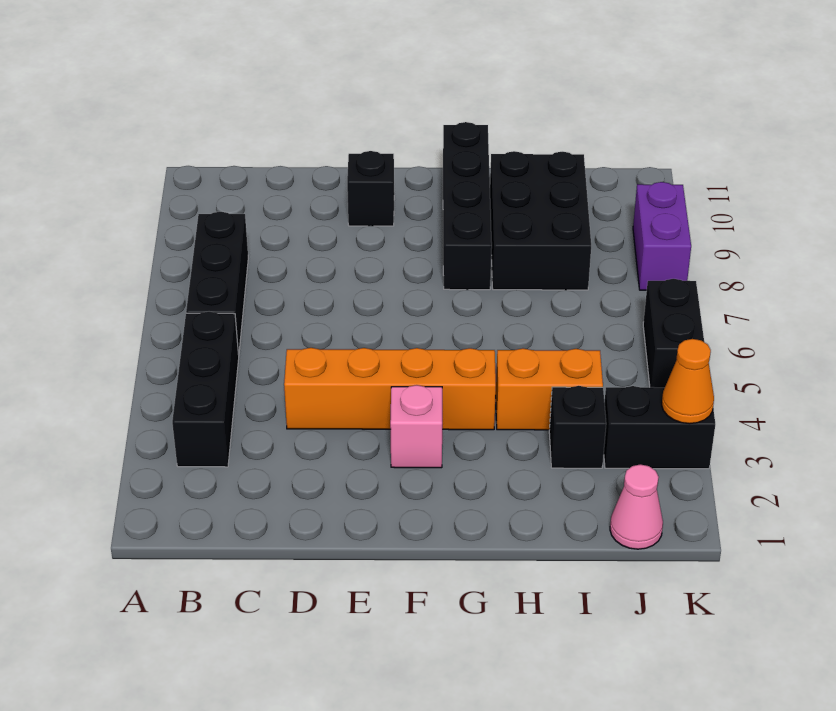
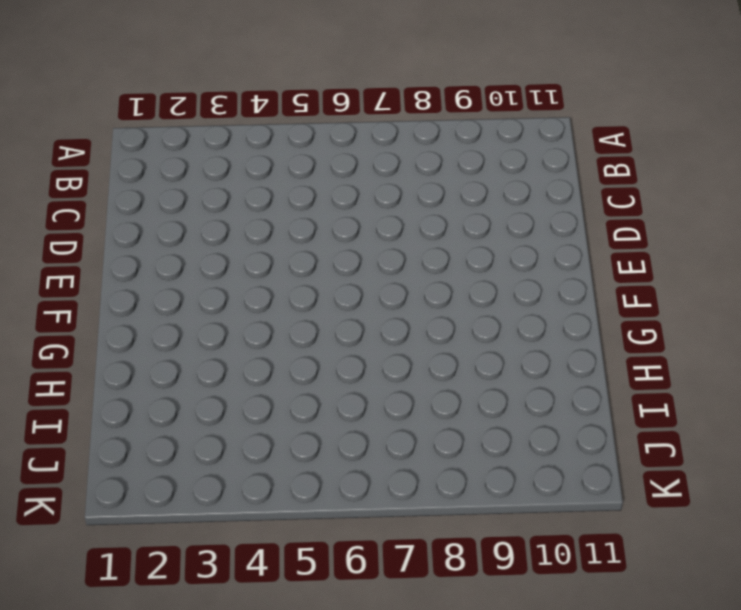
none -> black brick B3:B5 level 1
none -> black brick B6:B8 level 1
none -> orange brick D4:G4 level 1

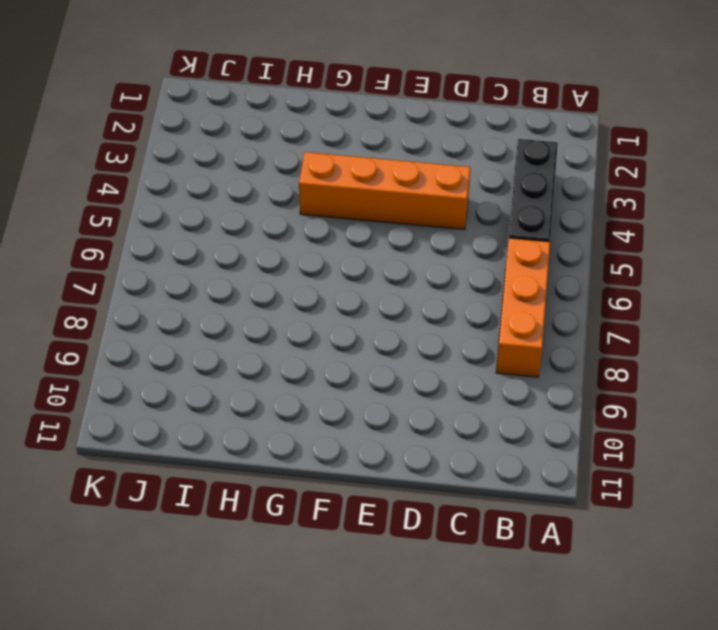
orange brick B6:B8 level 1 -> black brick B6:B8 level 1
none -> black brick E10 level 1
none -> pink brick F3 level 1
none -> black brick G8:G11 level 1

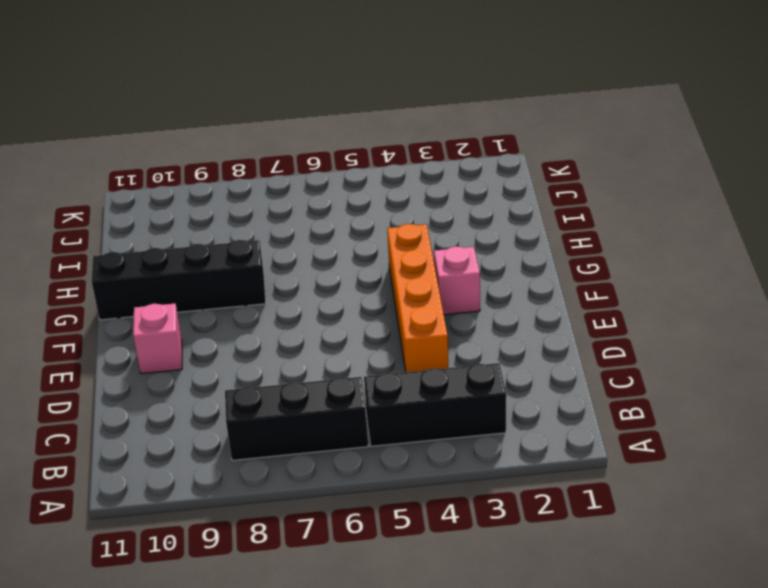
pink brick E10 level 1 -> black brick E10 level 1
none -> orange brick H4:I4 level 1
none -> black brick H8:I10 level 1
none -> black brick I3 level 1

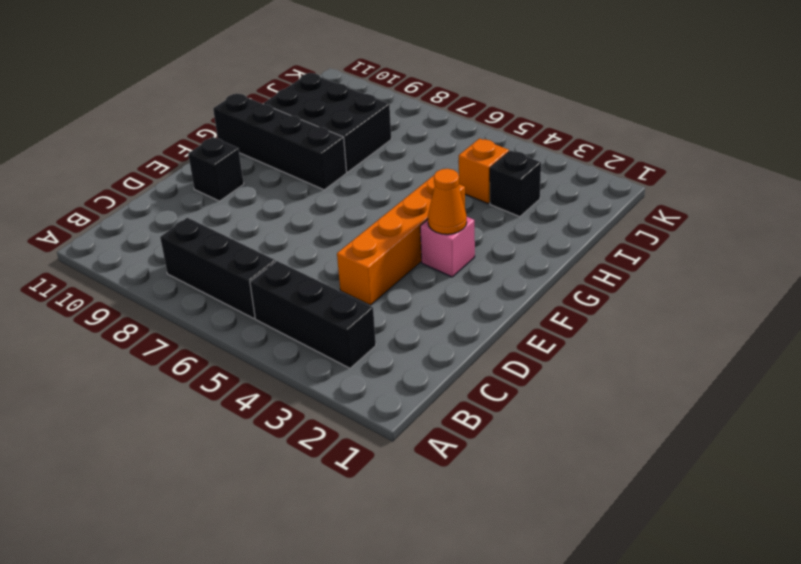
orange cone F3 level 2 -> orange cone K3 level 2
orange brick I4 level 1 -> orange brick H4:I4 level 1
none -> pink cone J1 level 1
none -> black brick J3:K3 level 1
none -> black brick K5:K6 level 1

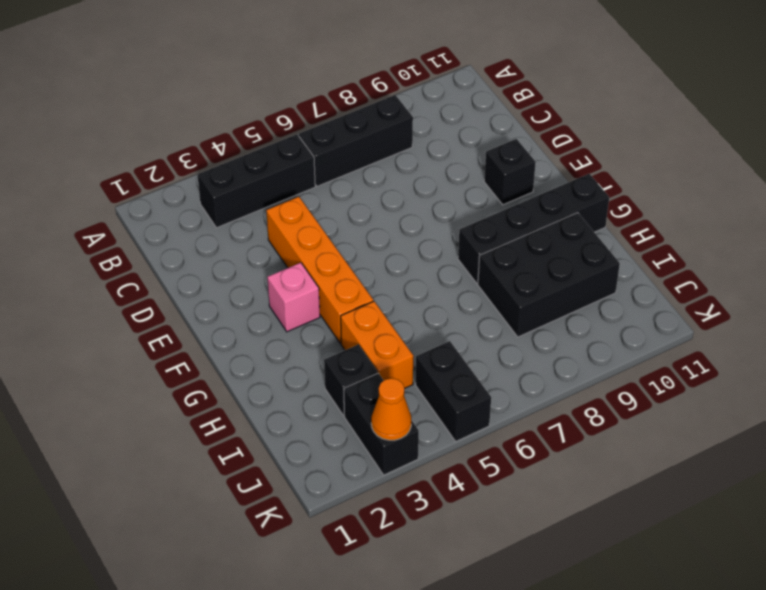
black brick J5:K5 level 1 -> black brick K5:K6 level 1
none -> pink cone J1 level 1
none -> purple brick K8:K9 level 1

